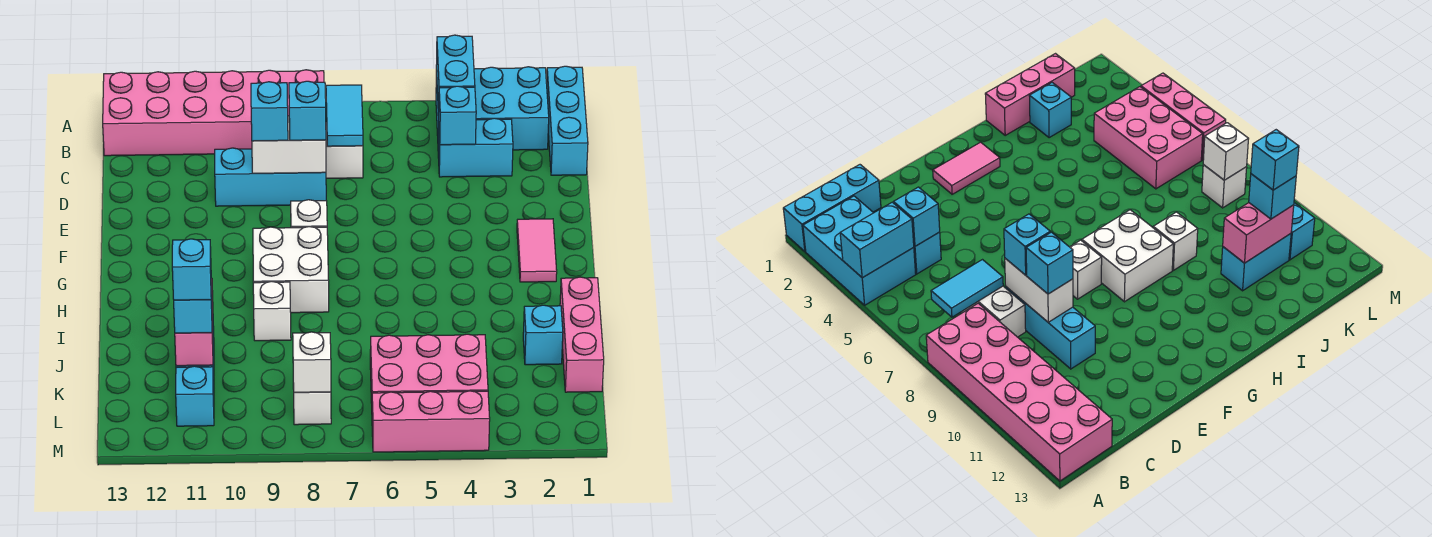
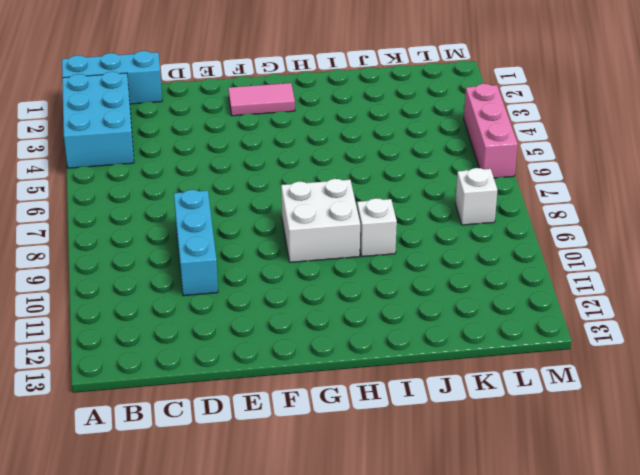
none -> pink brick A8:B13 level 1
none -> cyan brick C3:C4 level 1
none -> white brick C7:C8 level 1

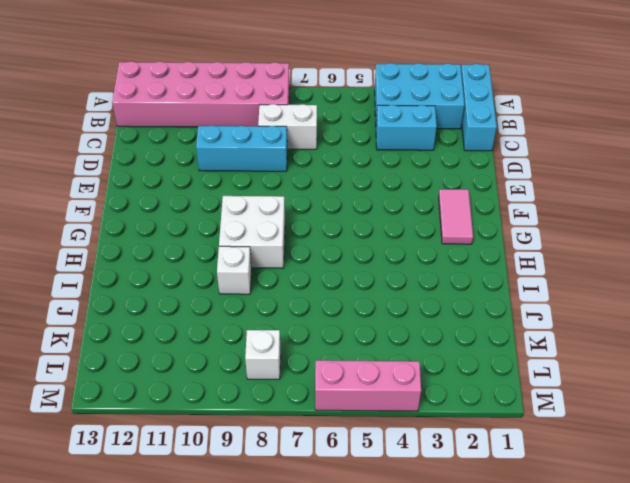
none -> white brick F8 level 1
none -> pink brick I1:K1 level 1
none -> cyan brick J2 level 1

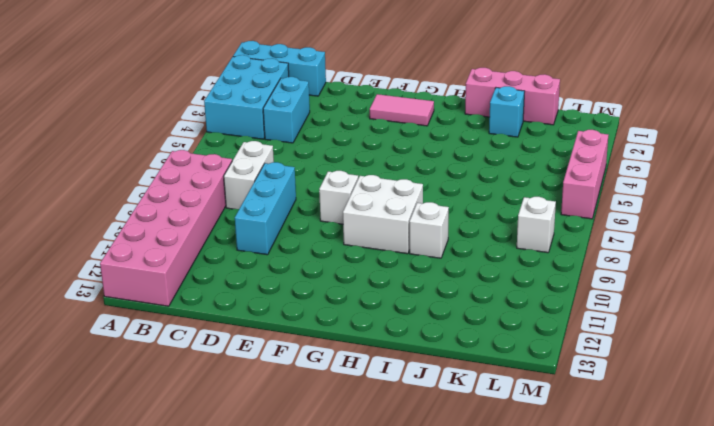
none -> cyan brick J11:K11 level 1
none -> pink brick K4:L6 level 1
none -> cyan brick L11 level 1

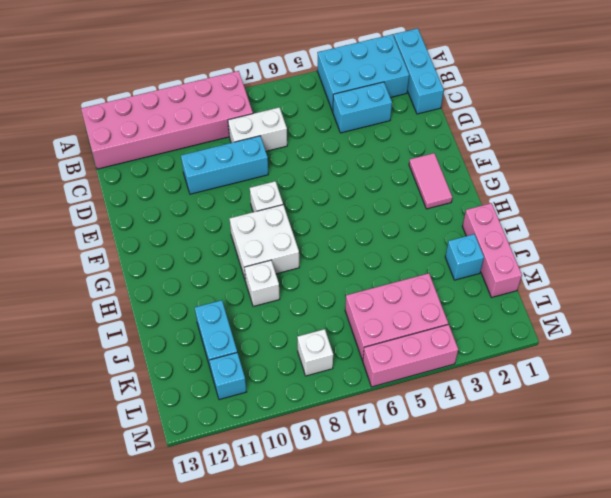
none -> cyan brick A4:B4 level 2
none -> cyan tile B7:C7 level 2
none -> cyan brick C4 level 2

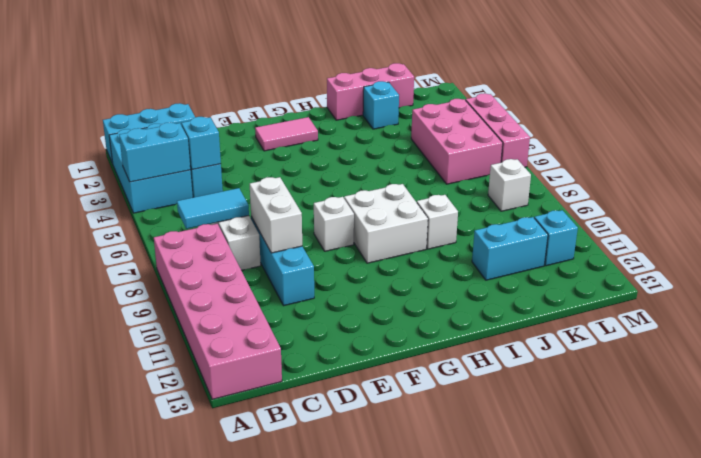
none -> pink brick J11:K11 level 2
none -> white brick L8 level 2
none -> cyan brick D8 level 3

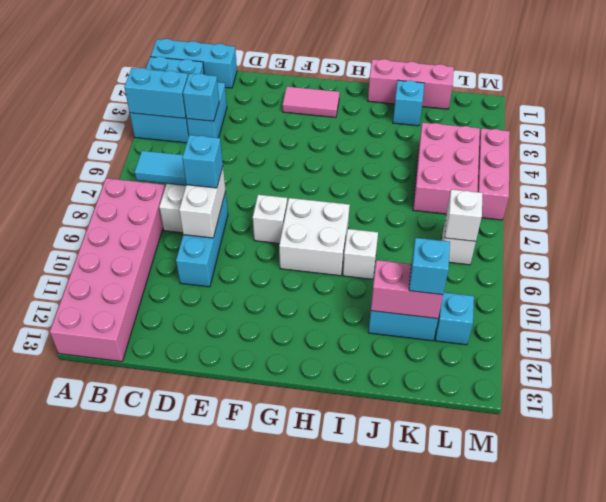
none -> cyan brick D9 level 3
none -> cyan brick K11 level 4

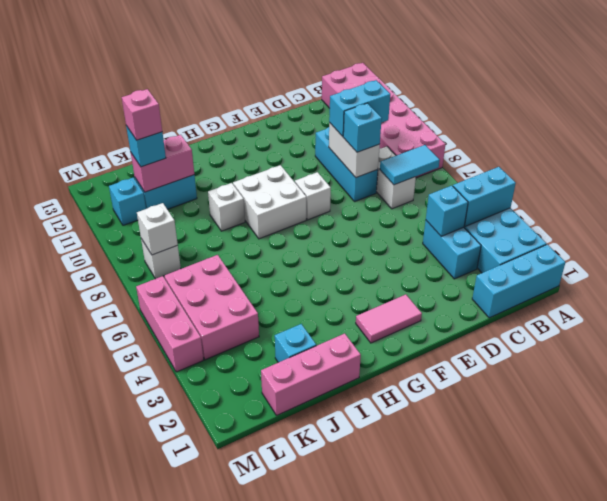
cyan brick C9:D9 level 3 -> cyan brick D9 level 3
pink brick K11 level 4 -> cyan brick K11 level 4

